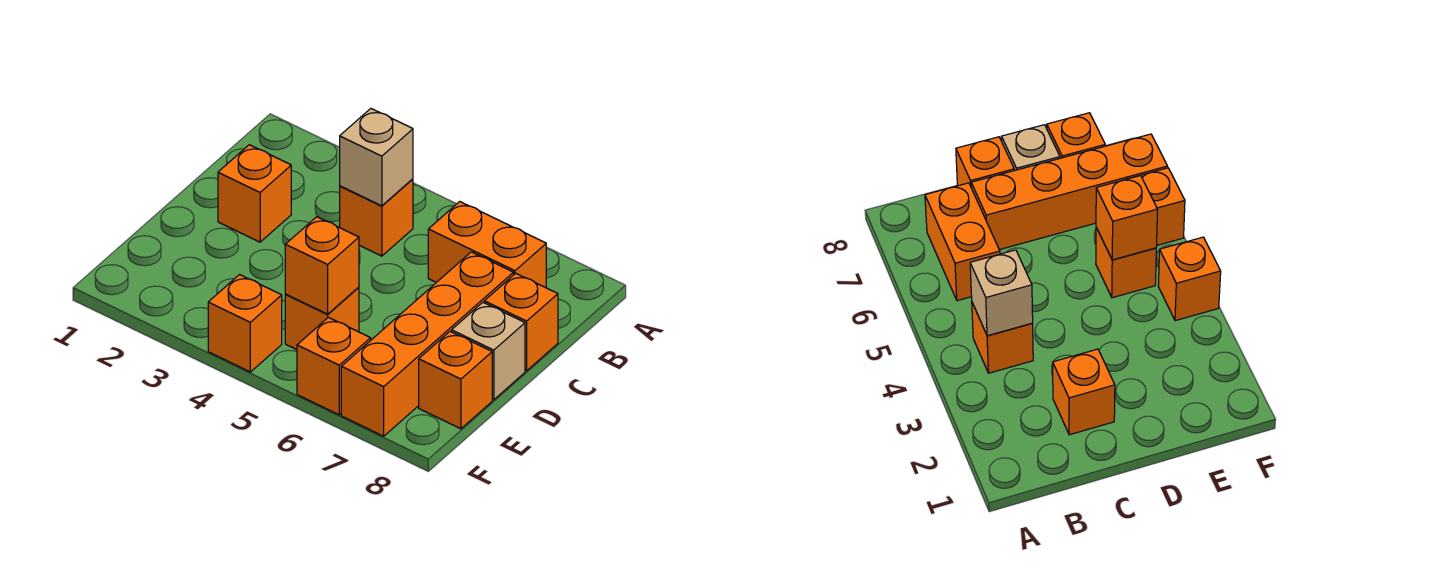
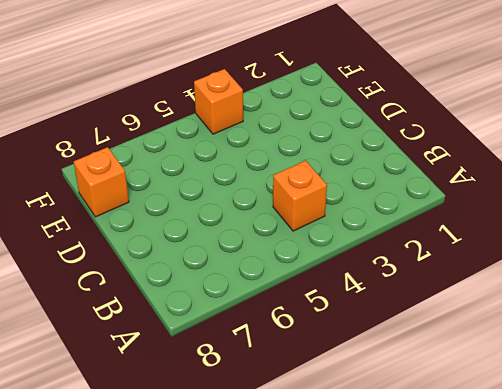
none -> orange brick B6:B7 level 1
none -> orange brick C2 level 1
none -> orange brick C7:F7 level 1

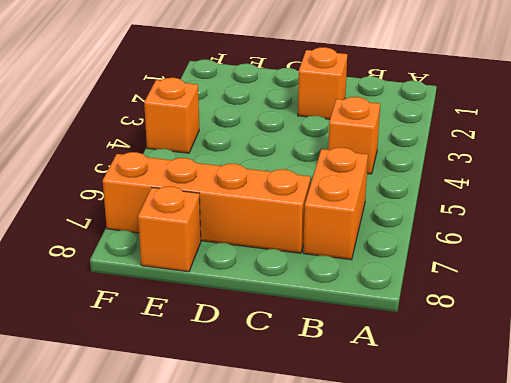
none -> orange brick C8 level 1
none -> tan brick D8 level 1
none -> orange brick E5 level 1

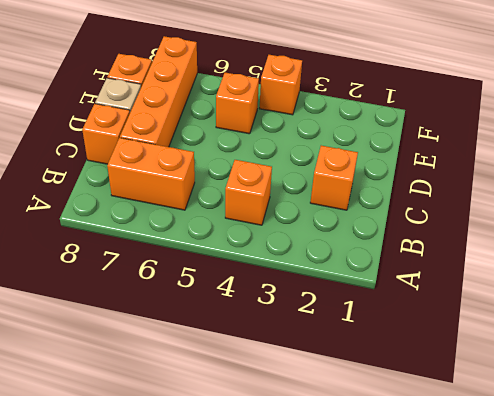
none -> orange brick F6 level 1
none -> tan brick B4 level 2
none -> orange brick E5 level 2

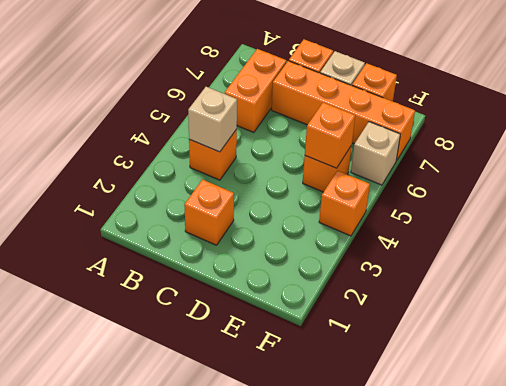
tan brick F6 level 1 -> orange brick F6 level 1

